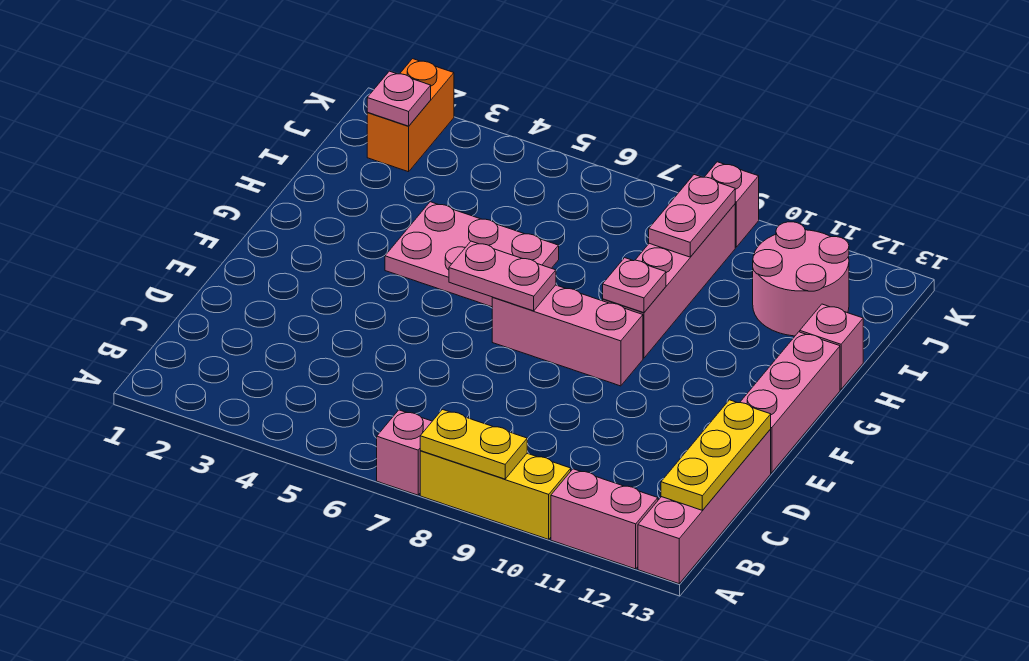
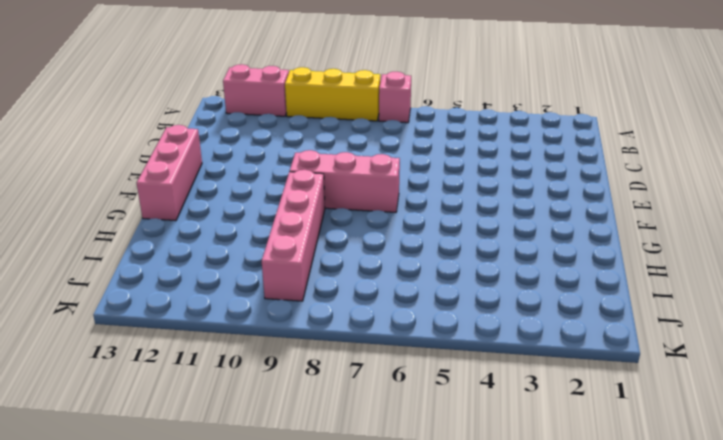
none -> pink brick A13:D13 level 1
none -> pink plate G4:H6 level 1
none -> pink brick H13 level 1

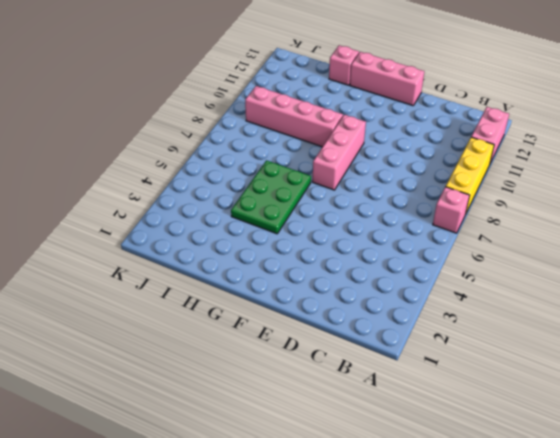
green plate G4:H6 level 1 -> pink plate G4:H6 level 1
none -> pink brick A13:D13 level 1
none -> pink round brick I11:J12 level 1
none -> orange brick J2:K2 level 1

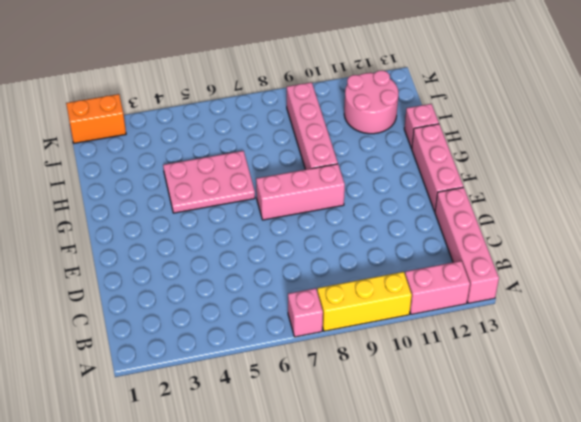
orange brick K1:K2 level 1 -> orange brick J2:K2 level 1
none -> pink brick K9 level 1
none -> yellow plate A8:A9 level 2
none -> yellow plate B13:D13 level 2

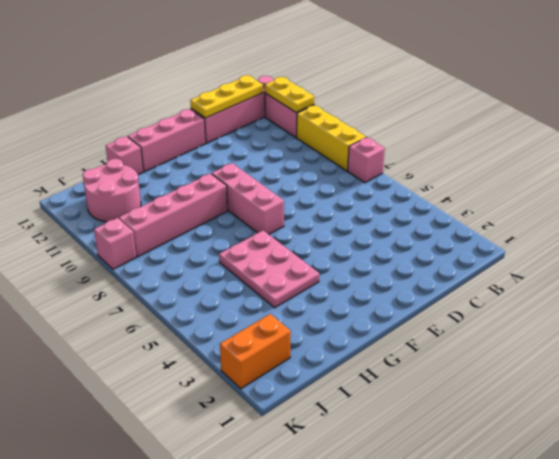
yellow plate A11:A12 level 2 -> yellow plate A8:A9 level 2
none -> pink plate F6:F7 level 2
none -> pink plate G9 level 2
none -> pink plate I9:J9 level 2

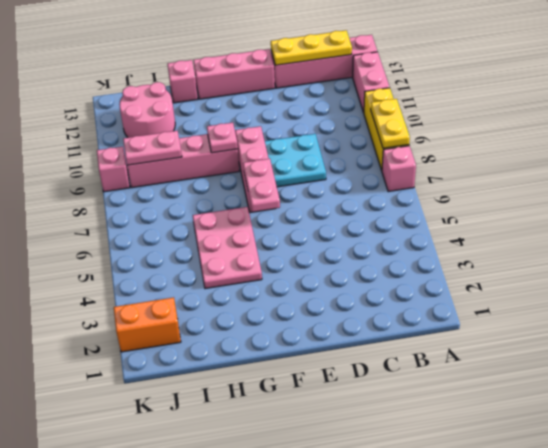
cyan plate D8:E9 level 1 -> none
none -> pink plate J2 level 2

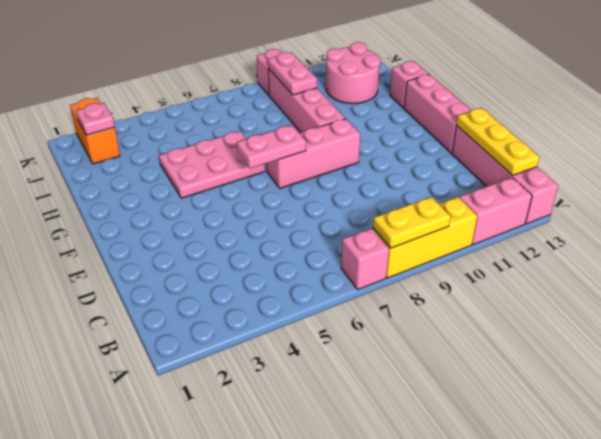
none -> pink plate G9 level 2

